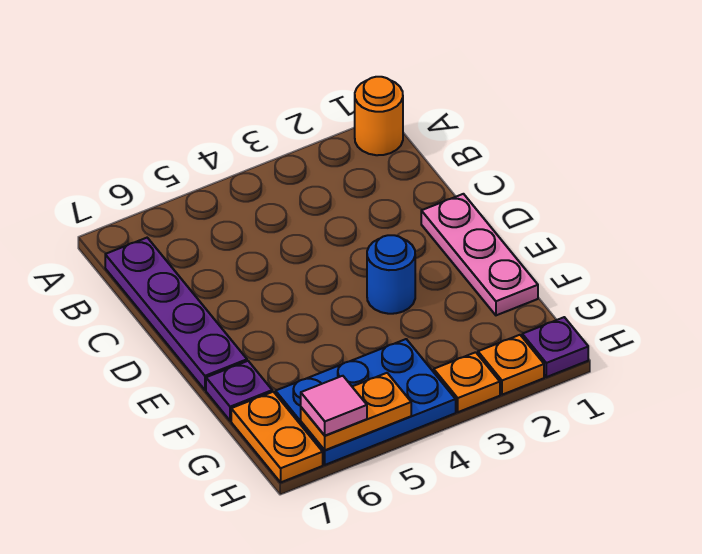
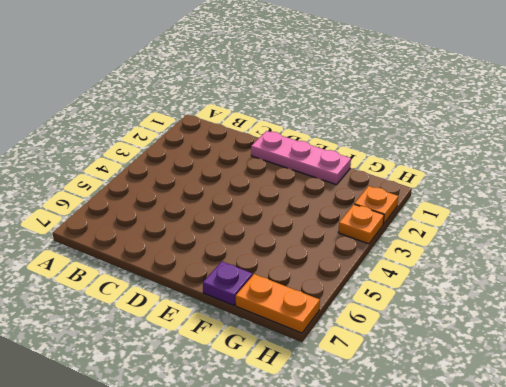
none -> orange round brick A1 level 1
none -> purple plate B7:E7 level 1
none -> blue round brick E3 level 1

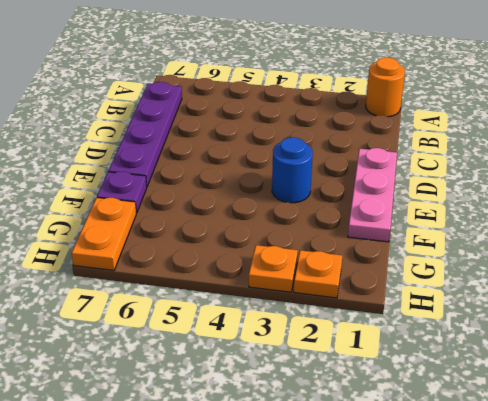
none -> blue plate G4:H6 level 1
none -> purple plate H1 level 1
none -> orange plate H5:H6 level 2

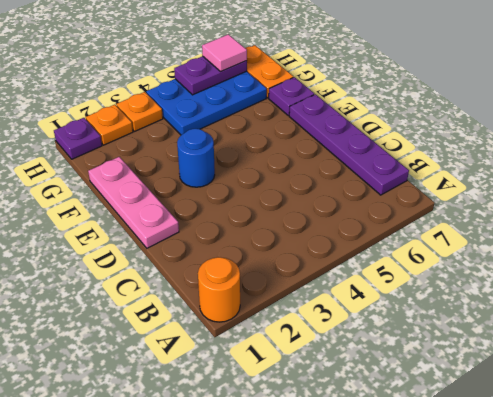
purple plate H5:H6 level 2 -> orange plate H5:H6 level 2

